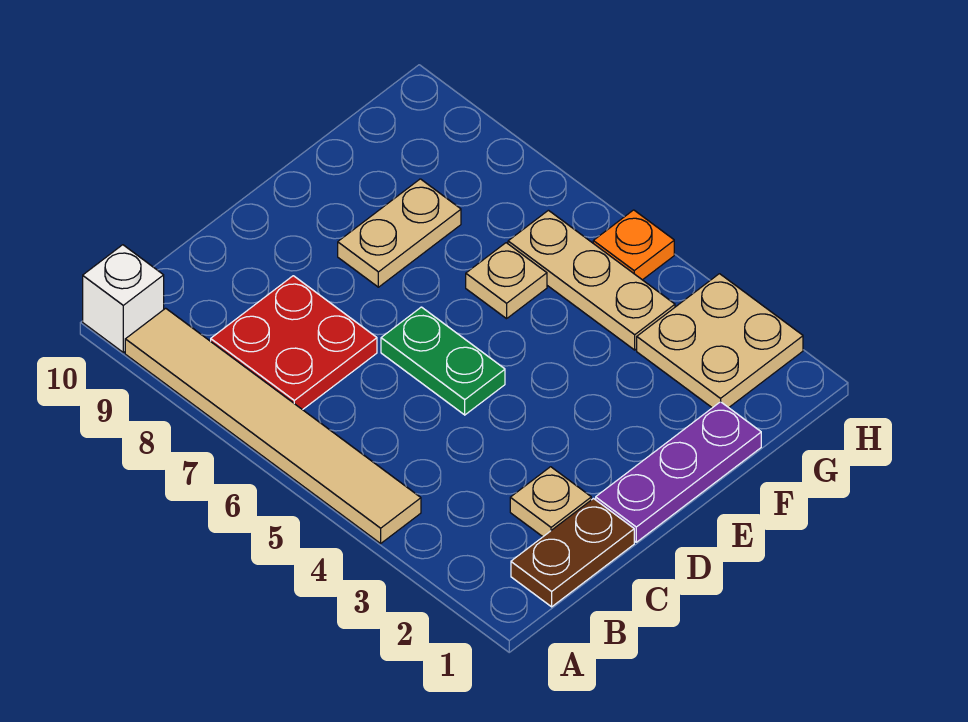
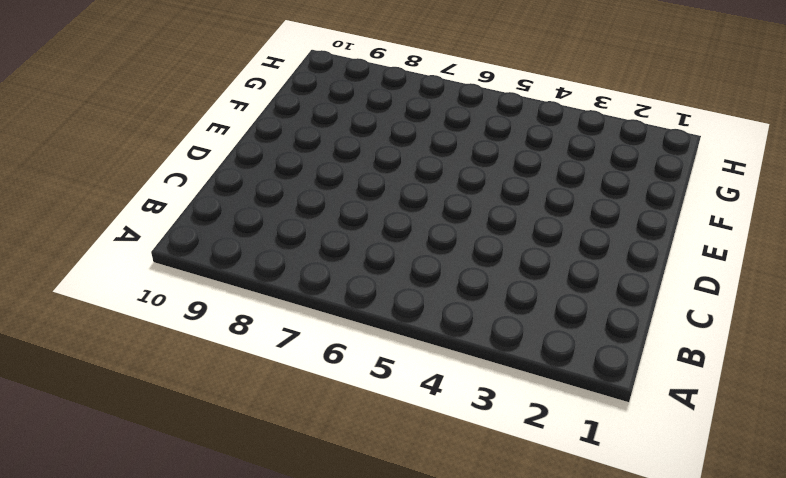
none -> tan tile A4:A9 level 1
none -> white brick A10 level 1
none -> brown plate B1:C1 level 1

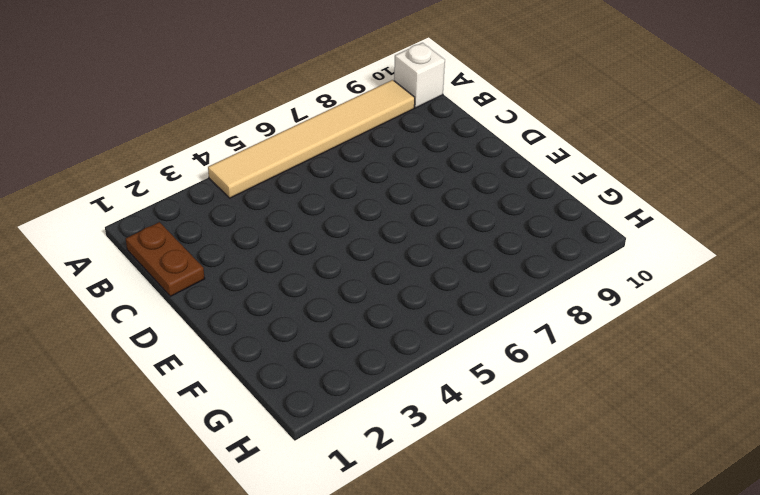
none -> red plate B7:C8 level 1
none -> tan plate C2 level 1
none -> purple plate D1:F1 level 1

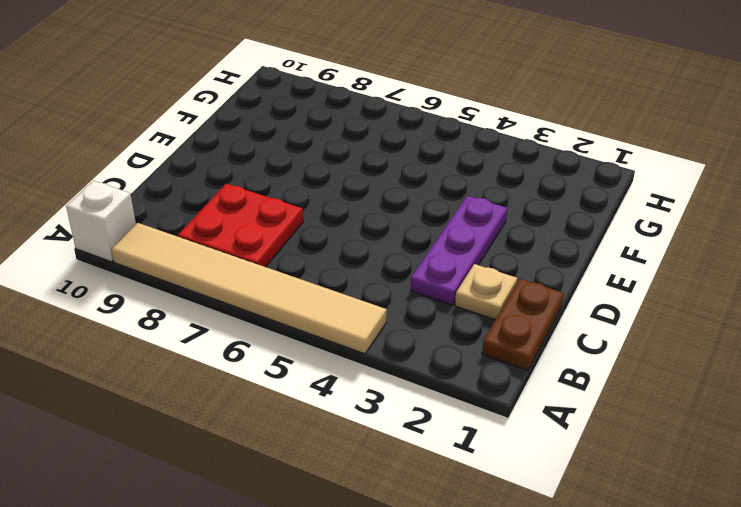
purple plate C3:E3 level 1 -> purple plate D1:F1 level 1
none -> green plate D5:D6 level 1
none -> tan plate E8:F8 level 1
none -> tan plate F6 level 1

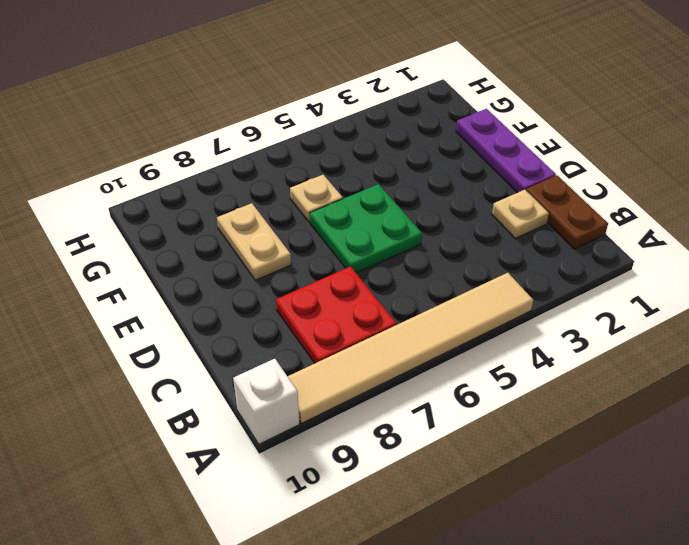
green plate D5:E6 level 1 -> green plate D5:D6 level 1
none -> tan plate G2:H3 level 1
none -> tan plate G4:G6 level 1
none -> orange plate H5 level 1

